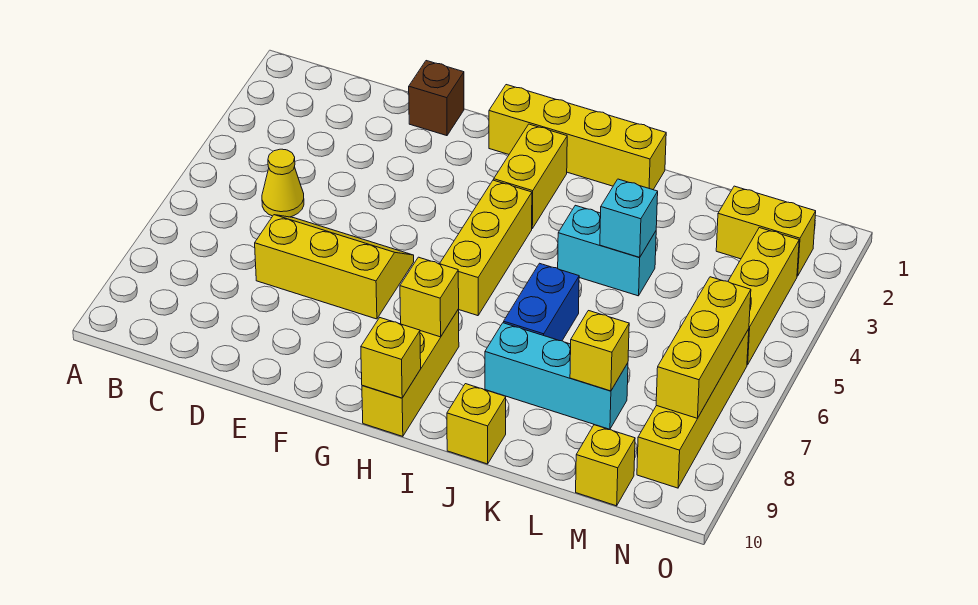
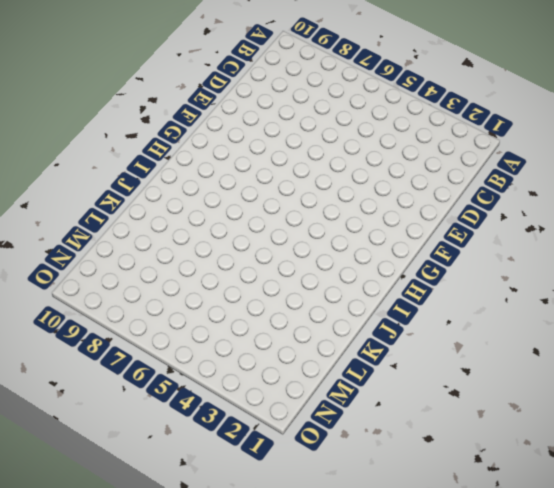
none -> yellow cone C5 level 1
none -> yellow slope D6:F7 level 1 top 7
none -> brown brick E1 level 1

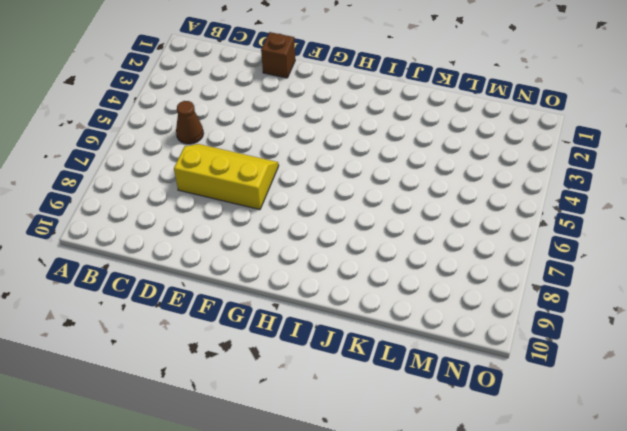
brown cone C5 level 1 -> yellow cone C5 level 1
none -> yellow brick G1:J1 level 1
none -> yellow brick H2:H3 level 1
none -> yellow brick H4:H6 level 1

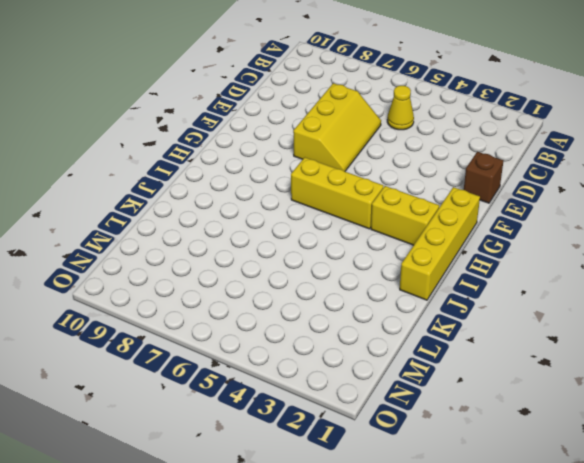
none -> yellow brick H8:H10 level 1
none -> cyan brick J4:K4 level 1
none -> blue brick J6:J7 level 1

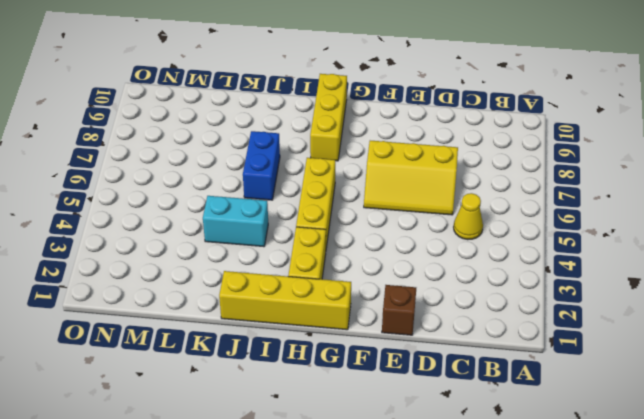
none -> cyan brick J8:L8 level 1
none -> yellow brick J10 level 1
none -> yellow brick M2:N2 level 1

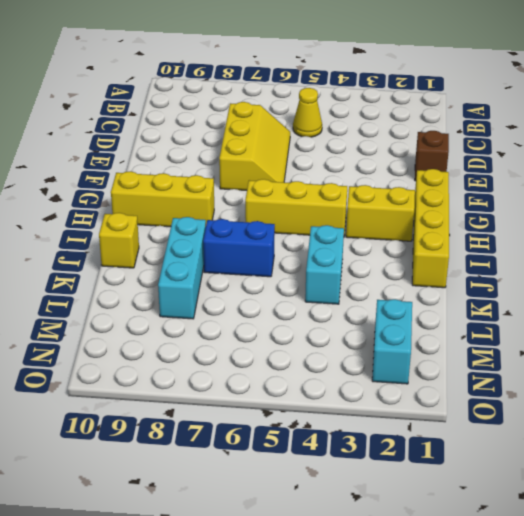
cyan brick M2:N2 level 1 -> yellow brick M2:N2 level 1
none -> yellow brick M10 level 1
none -> yellow brick N3:N5 level 1
none -> yellow brick N6:N9 level 1

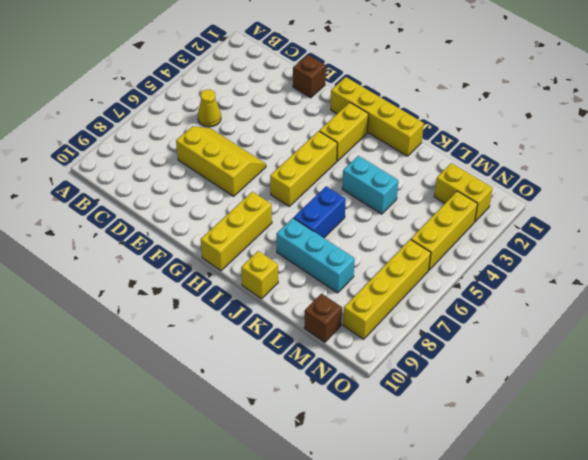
brown brick M10 level 1 -> yellow brick M10 level 1
none -> yellow brick H8 level 2
none -> yellow brick H10 level 2
none -> cyan brick K4 level 2

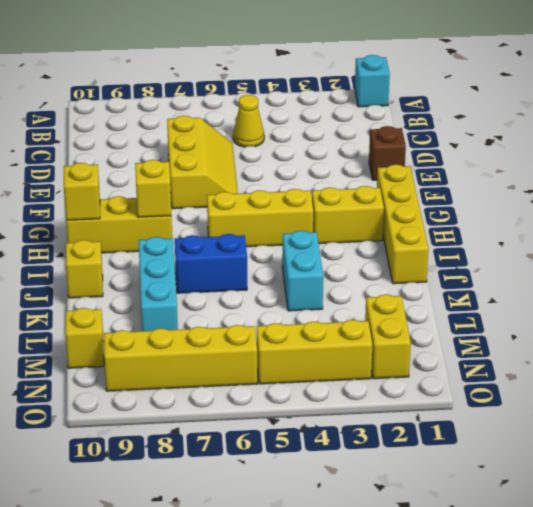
cyan brick A1 level 1 -> cyan brick K4 level 2
none -> yellow brick L8 level 2
none -> yellow brick N6:N8 level 2

